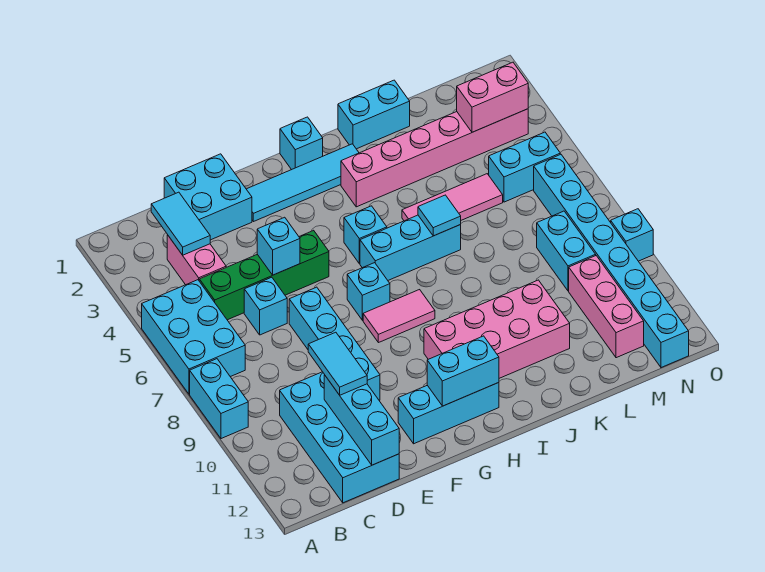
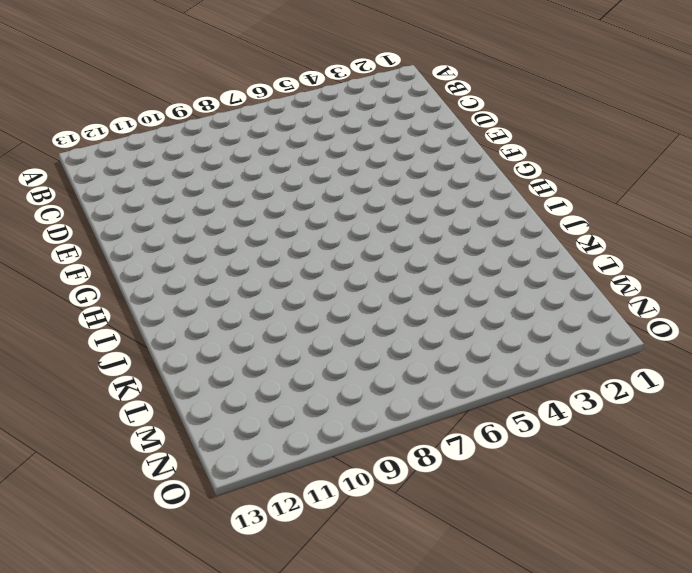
none -> cyan brick A5:B7 level 1
none -> cyan brick A8:A9 level 1
none -> pink brick C3:C4 level 1
none -> green brick C5:F5 level 1

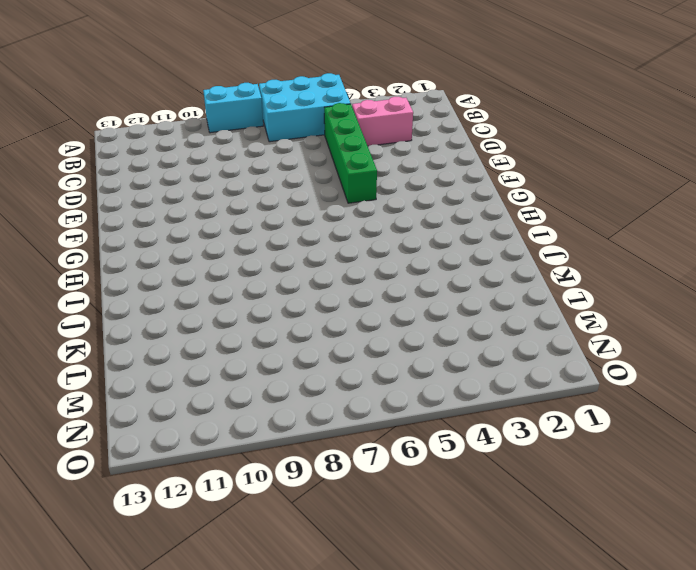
none -> cyan brick C10:D13 level 1
none -> cyan brick D1:E2 level 1
none -> cyan brick D6 level 1
none -> cyan brick E7:E10 level 1

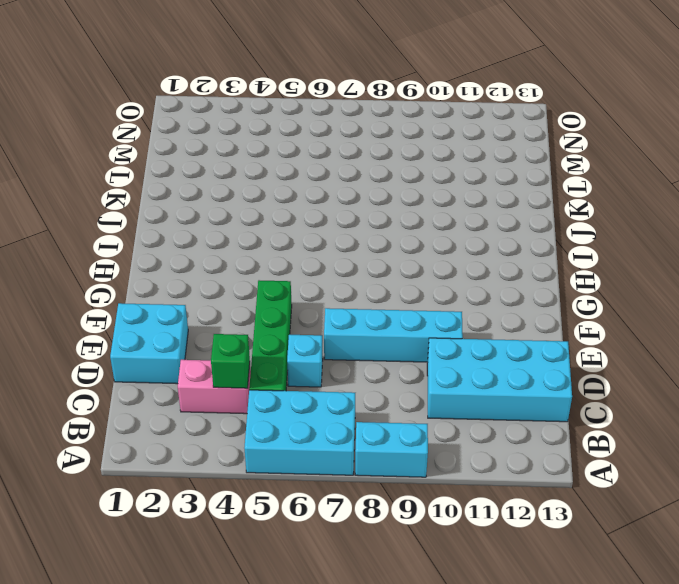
green brick C4 level 2 -> none
none -> cyan tile F2:I2 level 1
none -> cyan brick F12:H12 level 1
none -> cyan brick G7 level 1
none -> pink tile G8:H8 level 1

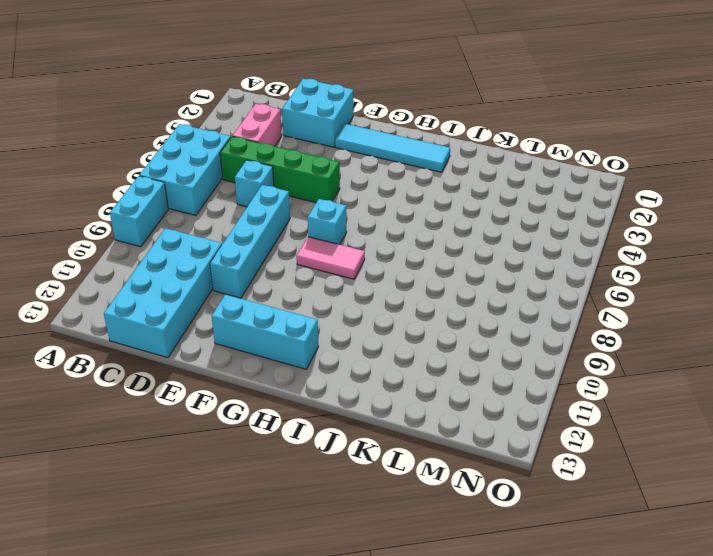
none -> cyan brick H1 level 1
none -> cyan brick H5 level 1
none -> cyan brick H6:J6 level 1
none -> pink brick H10:K11 level 1

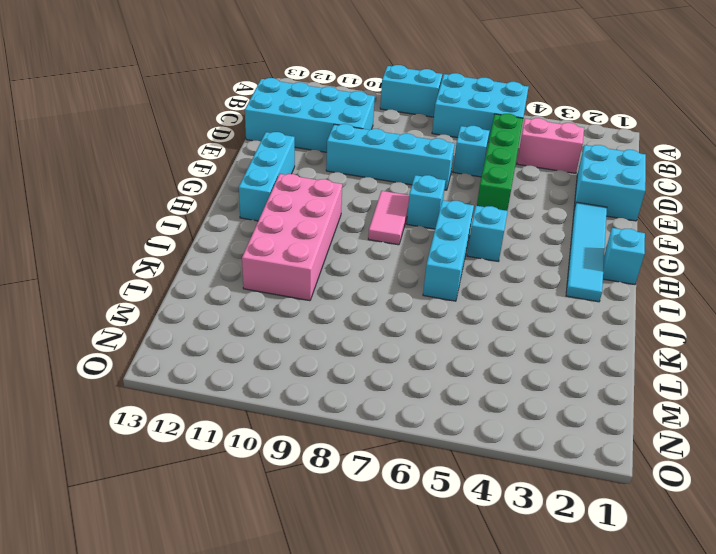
none -> pink brick I3:N3 level 1
none -> cyan brick J1:K1 level 1
none -> pink tile J5:L5 level 1
none -> cyan brick M5:N5 level 1

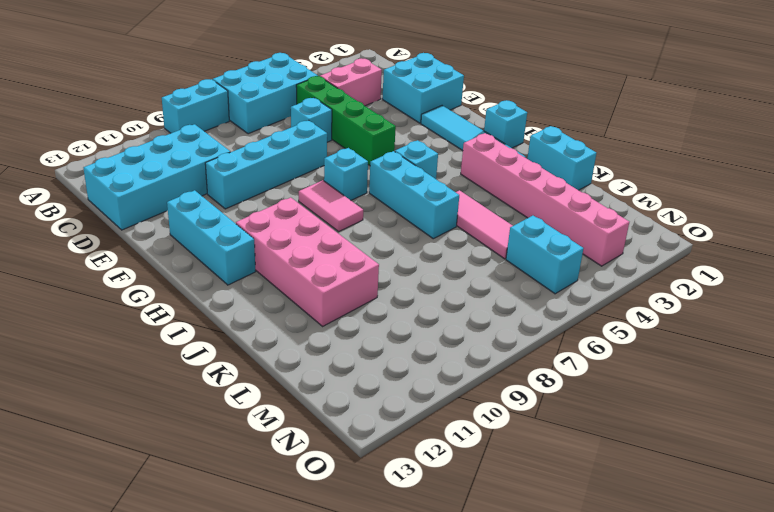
none -> cyan brick M8:M9 level 1
none -> pink brick M10:M12 level 1
none -> cyan brick N6:N13 level 1
none -> cyan brick O9 level 1

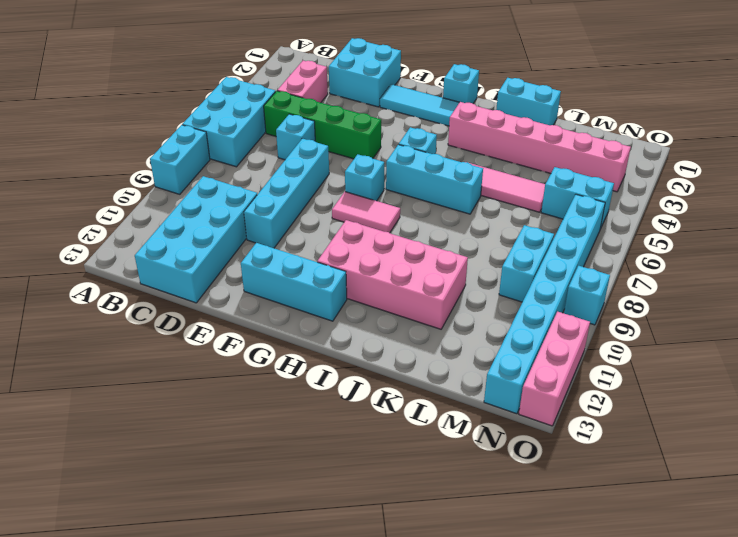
pink brick O11:O13 level 1 -> pink brick M10:M12 level 1
none -> cyan tile C2:C3 level 2
none -> cyan brick D11:D13 level 2
none -> cyan brick E5 level 2
none -> cyan brick G12:H12 level 2

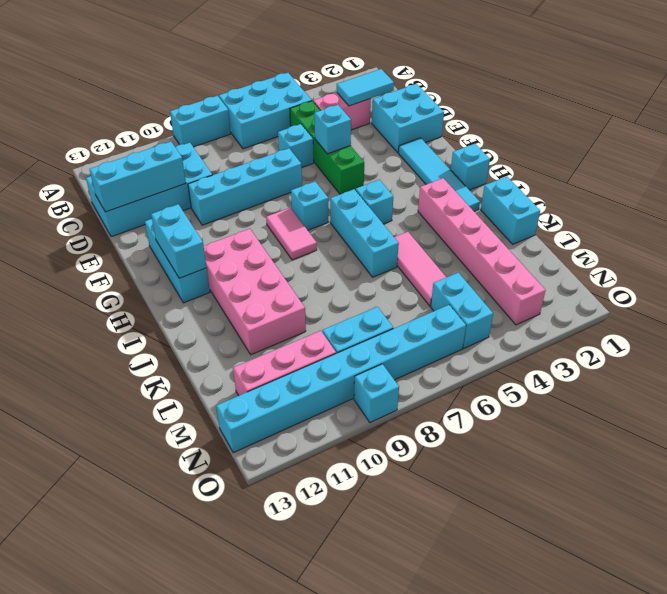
none -> cyan tile J6 level 2
none -> pink brick M3:N3 level 2
none -> cyan tile D10:D11 level 3

